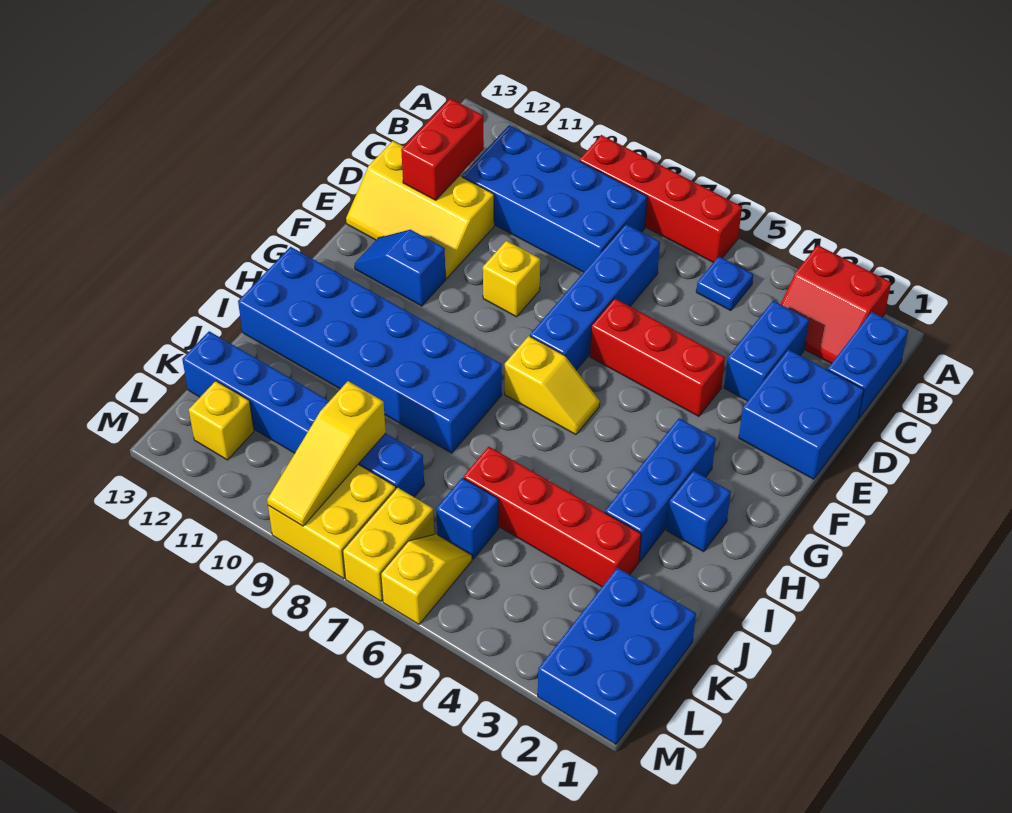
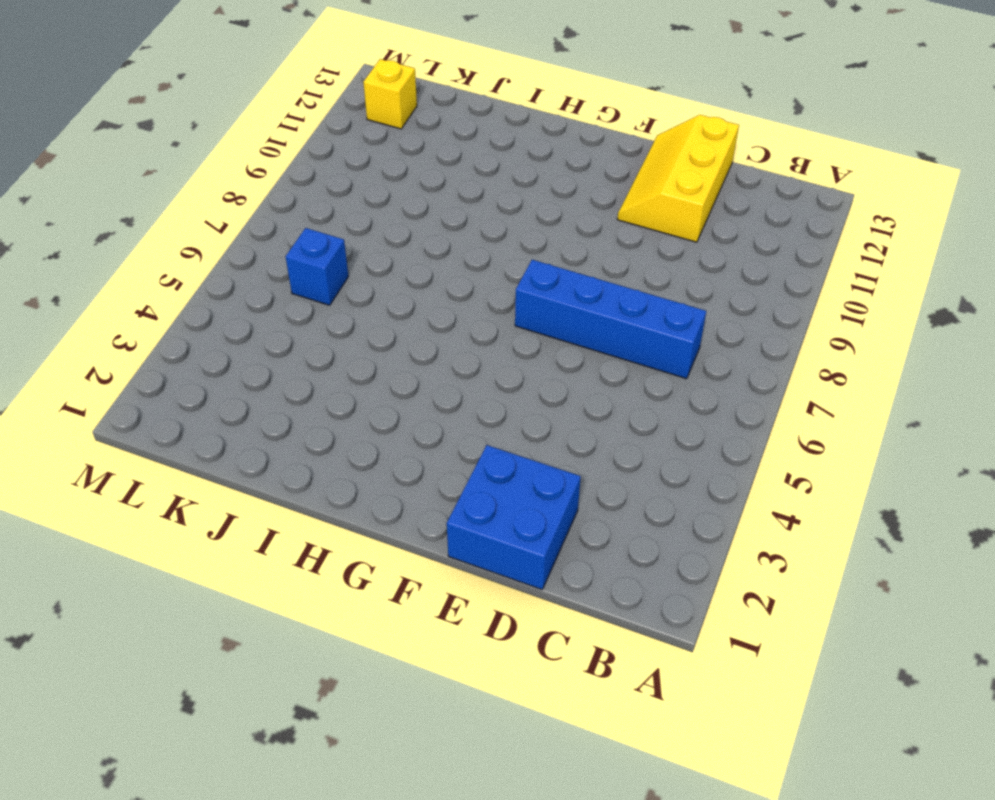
none -> red slope A2:B3 level 1 top A
none -> red brick A6:A9 level 1
none -> blue brick B1:C1 level 1

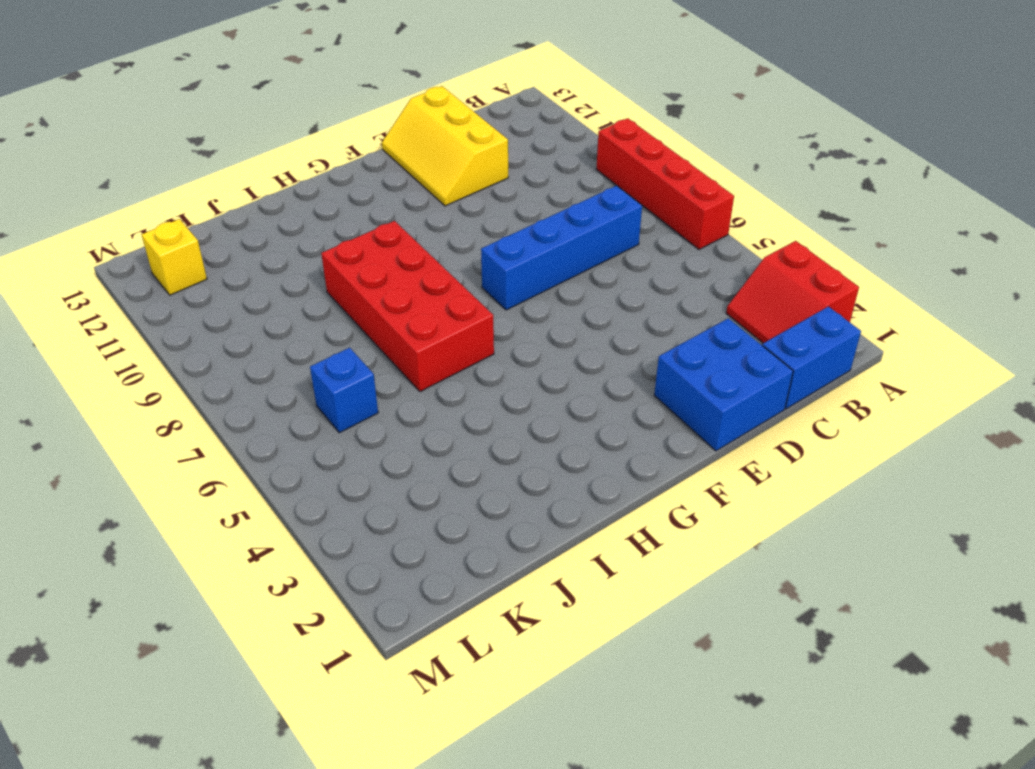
red brick H6:I9 level 1 -> blue brick H8:I13 level 1
none -> blue plate B5 level 1
none -> blue brick B8:C11 level 1
none -> blue brick C3:D3 level 1

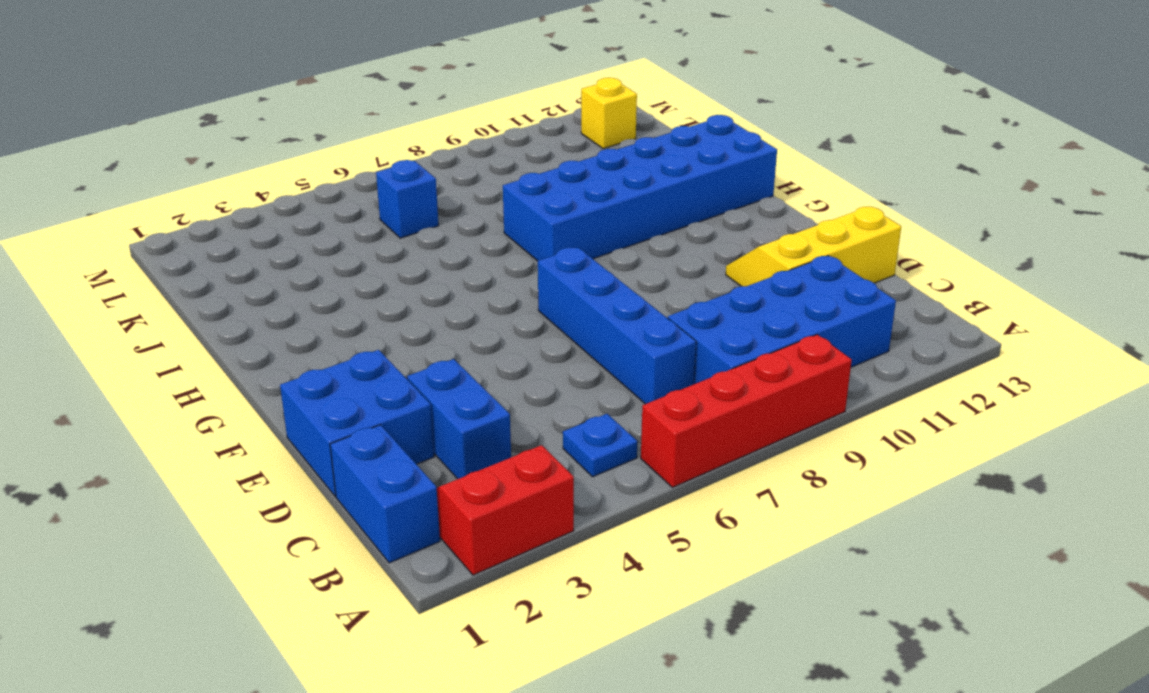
none -> red brick E4:E6 level 1
none -> yellow brick E9 level 1
none -> blue slope F11:F12 level 1 top 11

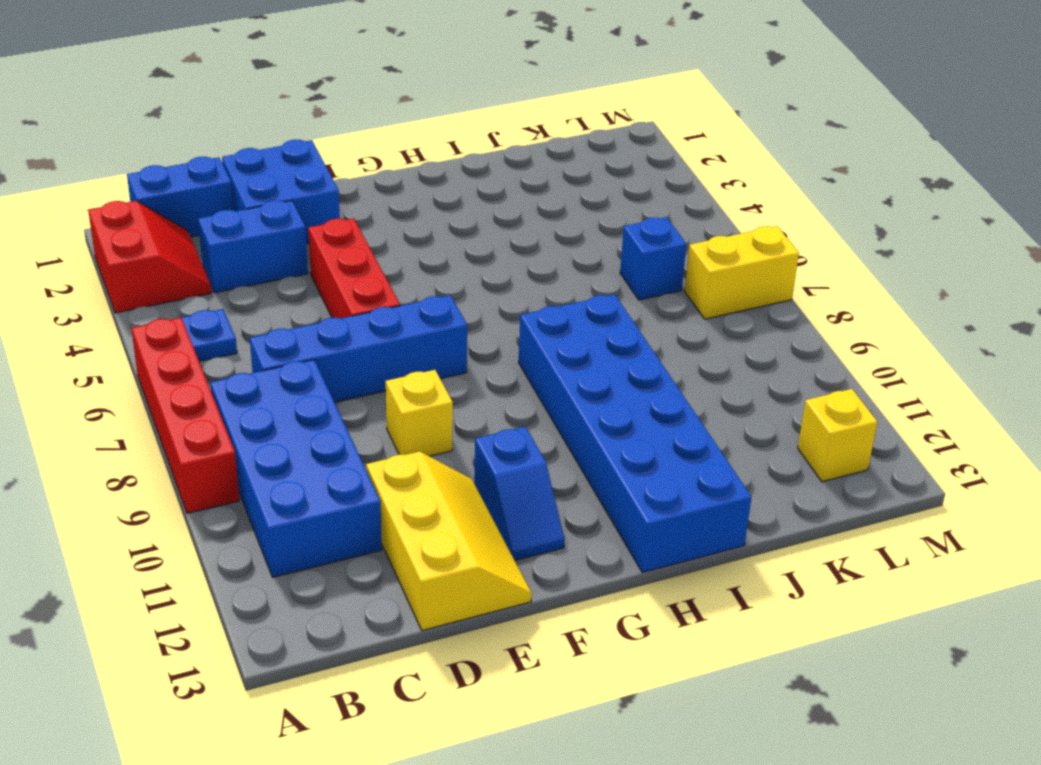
none -> blue brick G3:I3 level 1
none -> yellow slope G6:G7 level 1 top 7
none -> blue brick H2 level 1

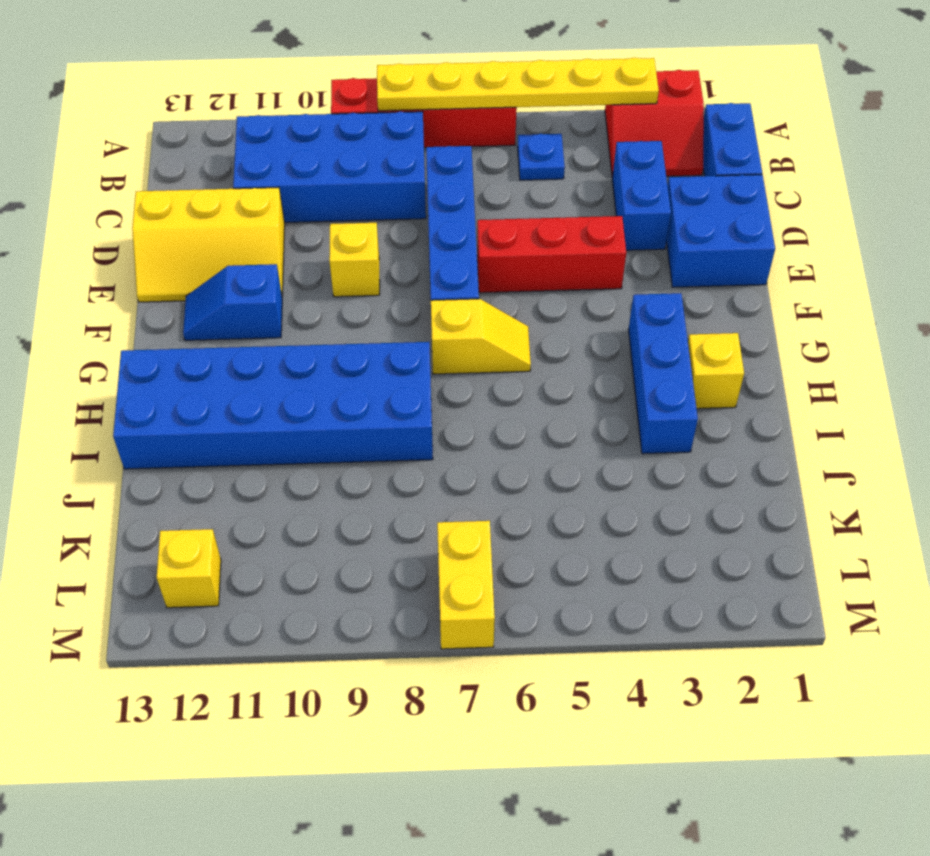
yellow plate A3:A8 level 2 -> none
yellow brick H2 level 1 -> blue brick H2 level 1
none -> red brick J3:J6 level 1
none -> blue brick K1:M2 level 1
none -> blue brick K6 level 1

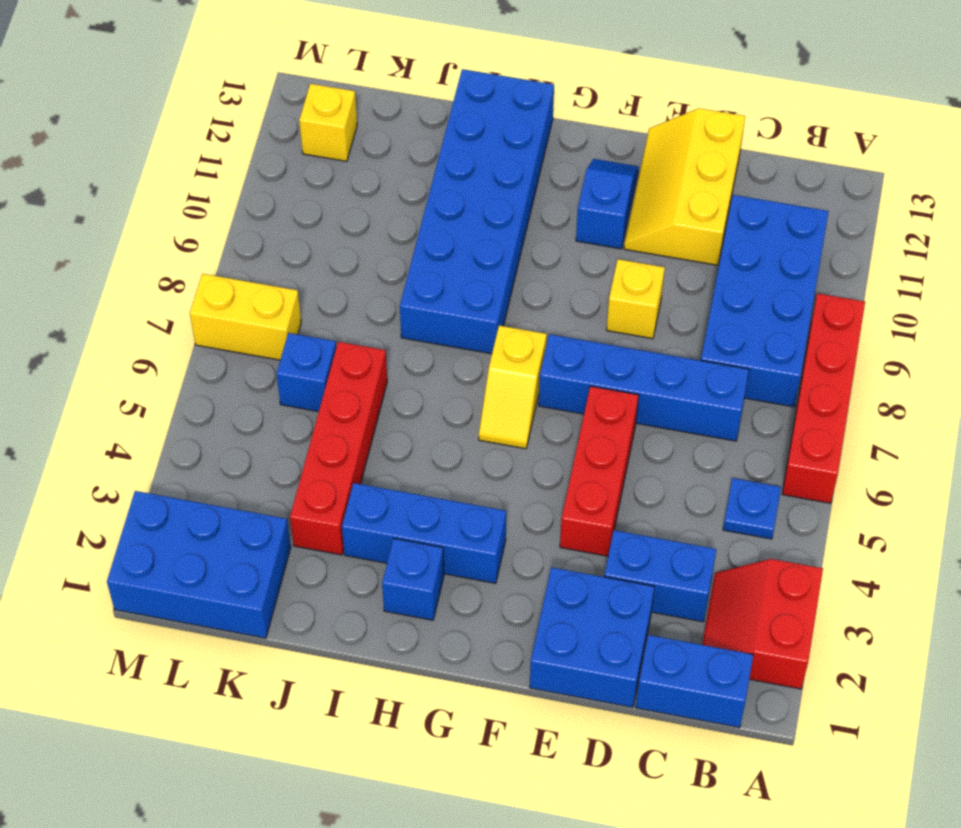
none -> blue brick K8:K13 level 1
none -> yellow slope L6:M6 level 1 top M
none -> yellow brick L8:M9 level 1

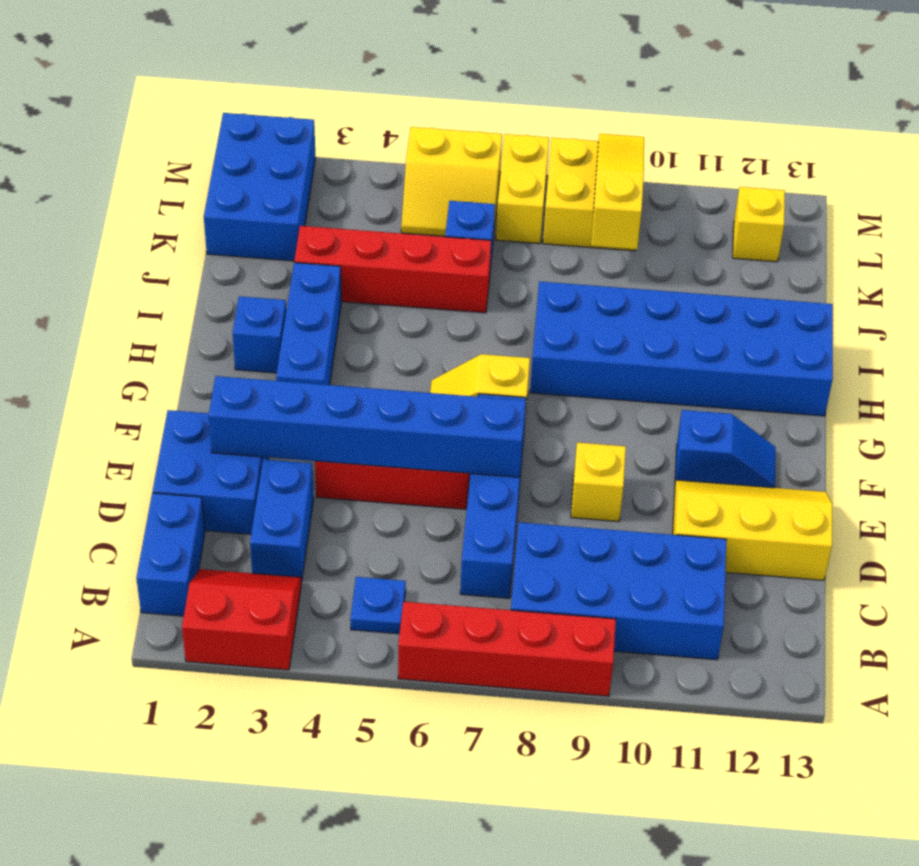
blue brick E2:E7 level 2 -> blue brick K8:K13 level 1
yellow slope L5:M6 level 1 top M -> yellow slope L6:M6 level 1 top M
none -> red brick C12:D12 level 2

